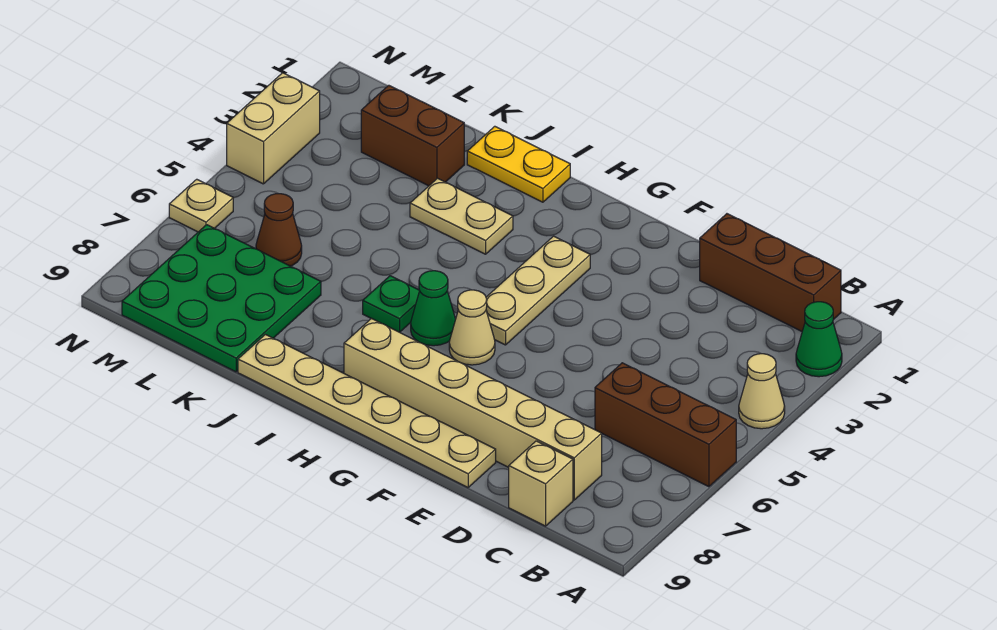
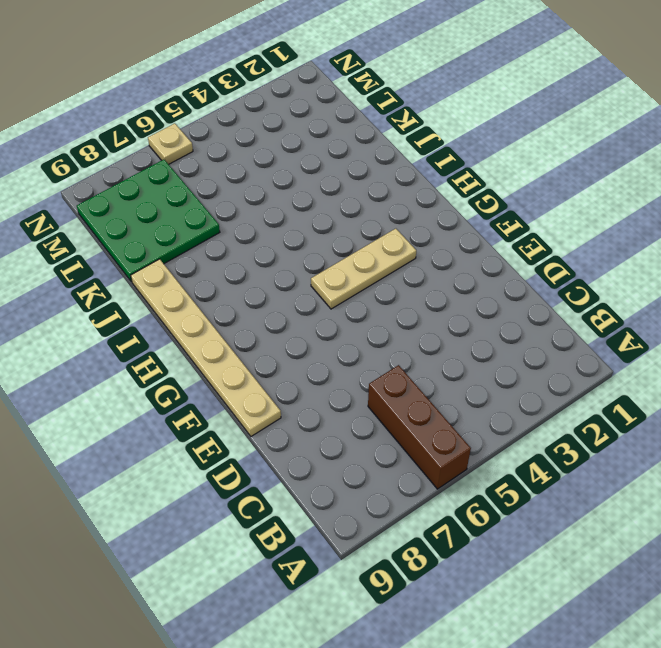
none -> green cone A2 level 1
none -> tan cone A4 level 1
none -> brown brick B1:D1 level 1

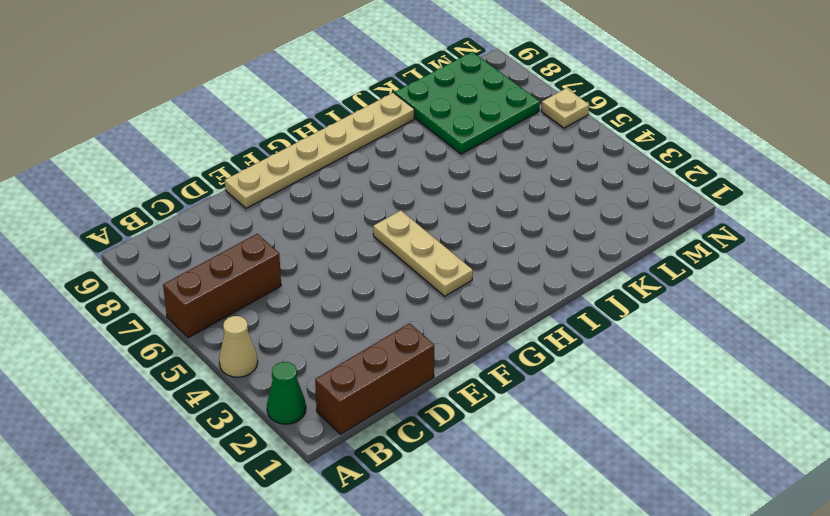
none -> tan brick C8:H8 level 1
none -> tan brick C9 level 1
none -> tan cone G6 level 1

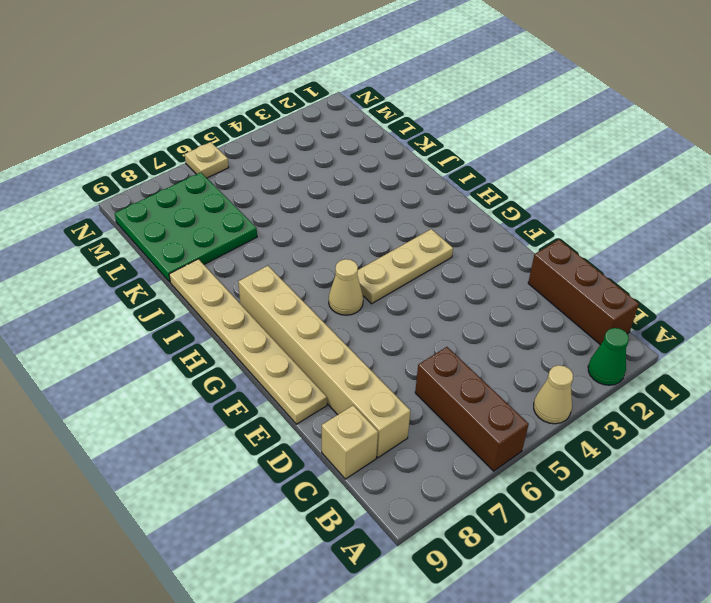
none -> green cone H6 level 1
none -> yellow plate I1:J1 level 1
none -> tan plate I3:J3 level 1

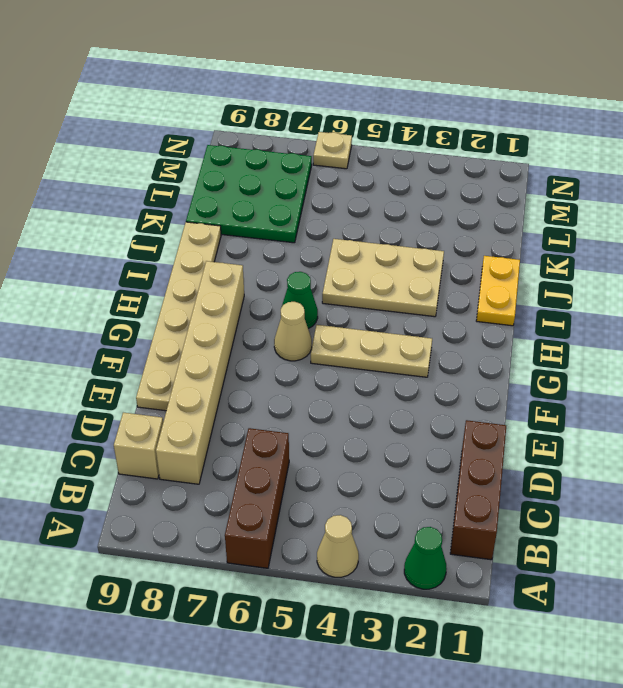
tan plate I3:J5 level 1 -> tan plate I3:J3 level 1
none -> green plate I6 level 1
none -> brown brick K2:L2 level 1
none -> brown cone L6 level 1

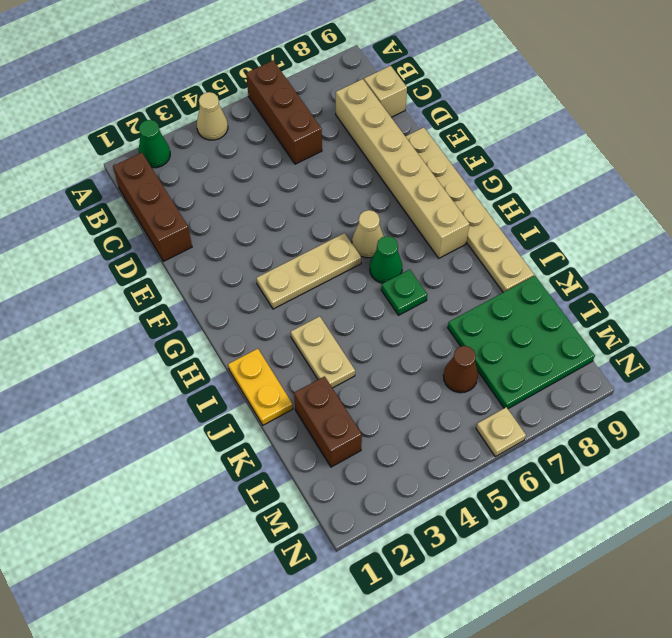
none -> tan brick N3:N4 level 1

